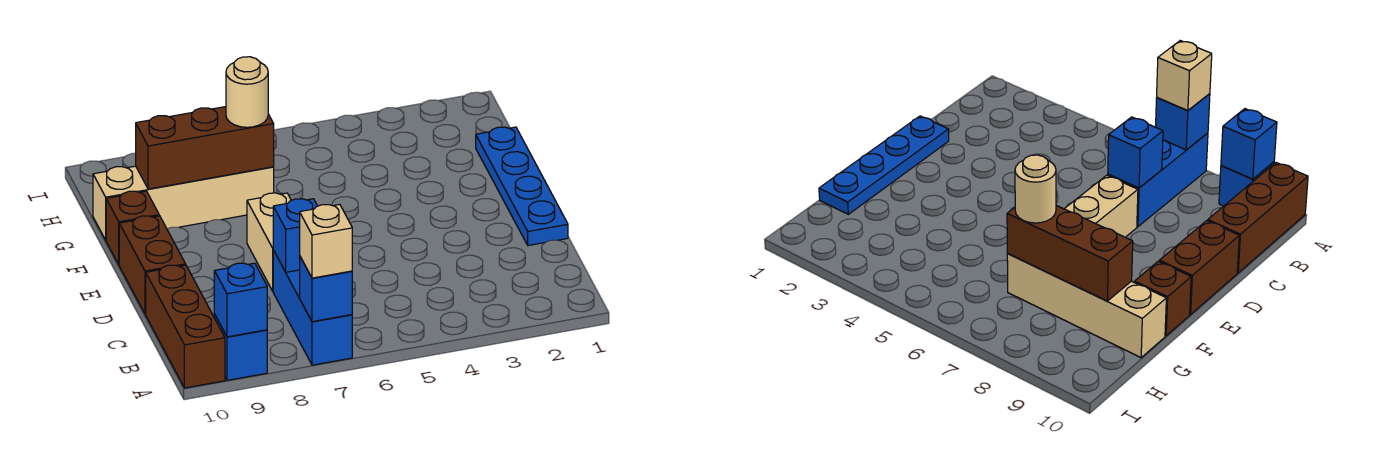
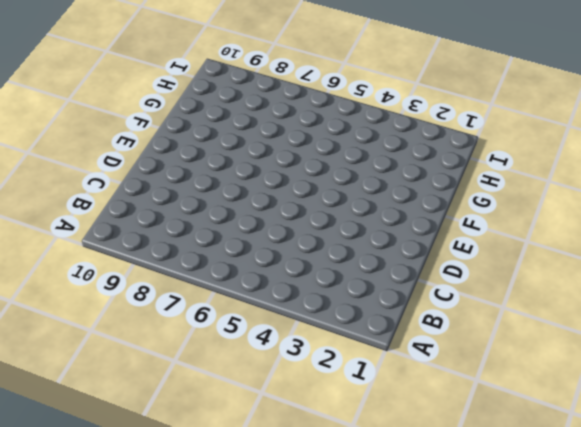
none -> blue brick A7:C7 level 1
none -> blue brick A9 level 1
none -> brown brick A10:C10 level 1

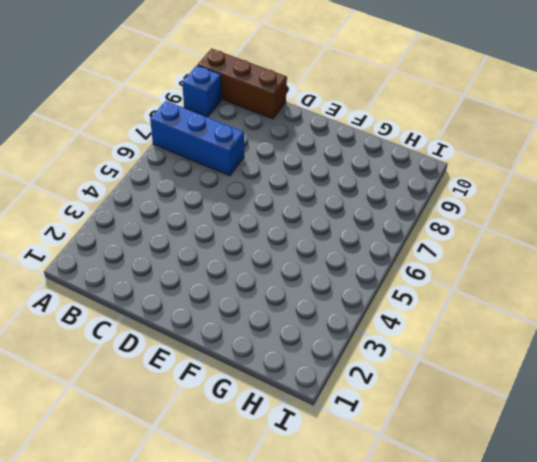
none -> blue plate D1:G1 level 1
none -> tan brick D7:E7 level 1
none -> brown brick D10:E10 level 1

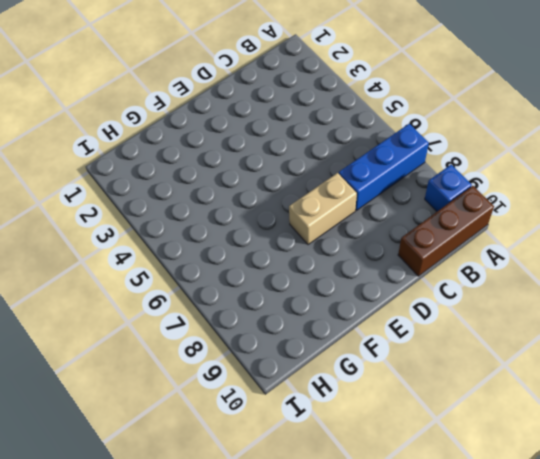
none -> blue plate D1:G1 level 1
none -> brown brick D10:E10 level 1
none -> brown brick F10 level 1

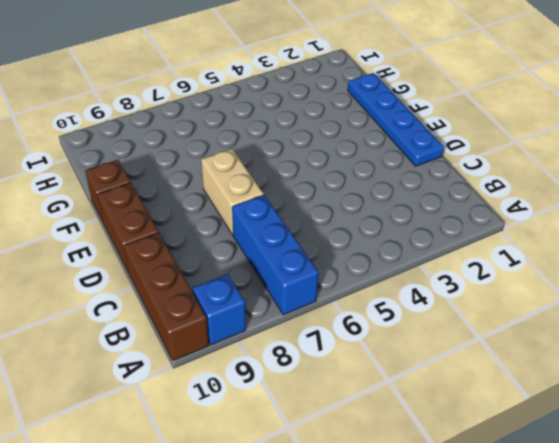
none -> tan brick G7:G10 level 1
none -> blue brick A7 level 2
none -> blue brick A9 level 2

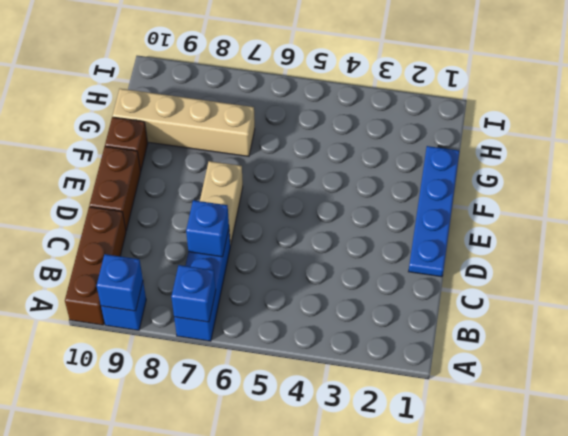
none -> brown brick G7:G9 level 2
none -> tan brick A7 level 3
none -> tan round brick G7 level 3

